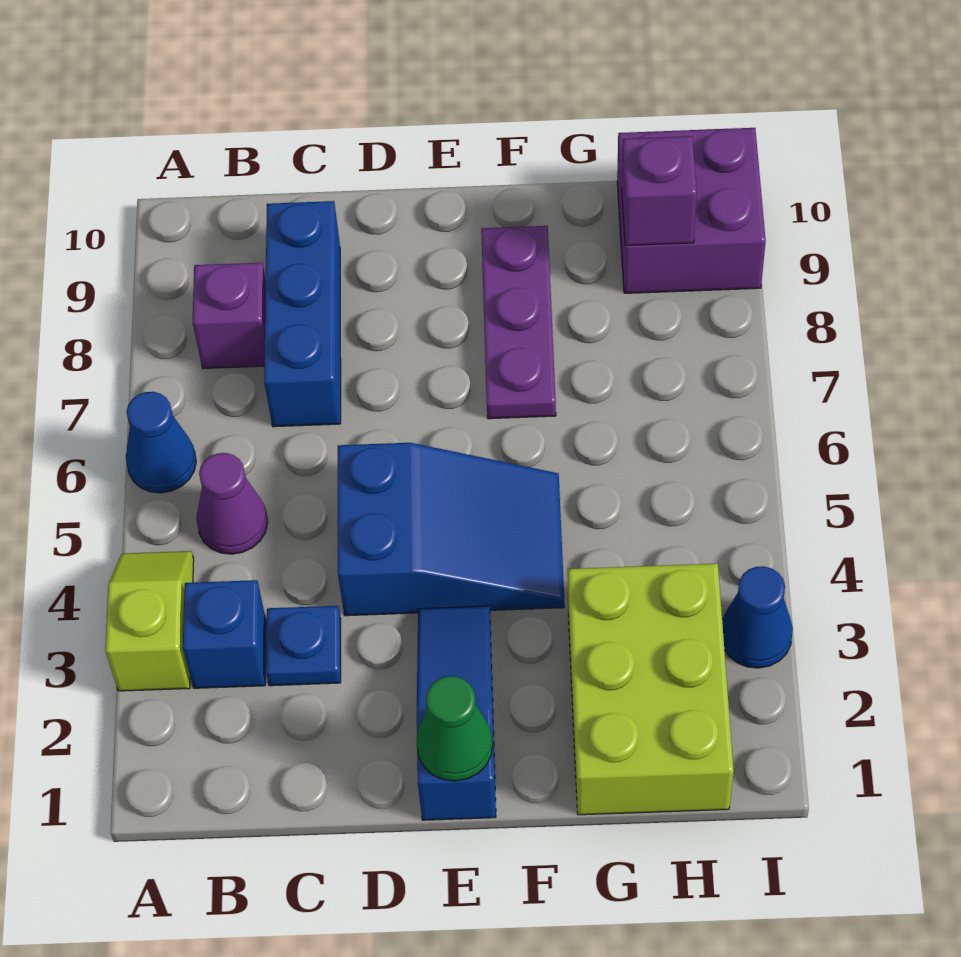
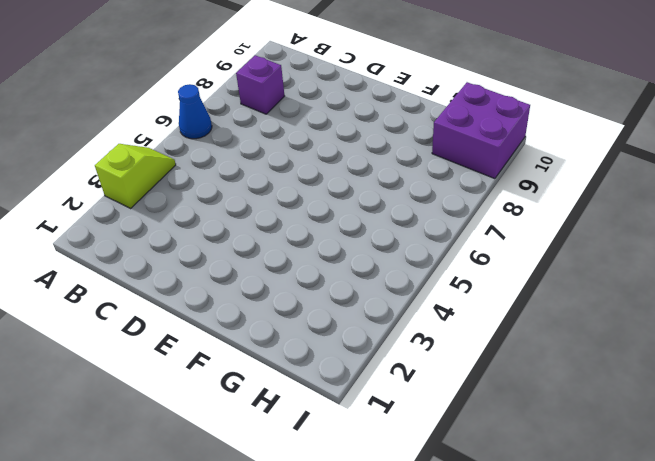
none -> blue brick B3 level 1
none -> purple cone B5 level 1
none -> blue plate C3 level 1

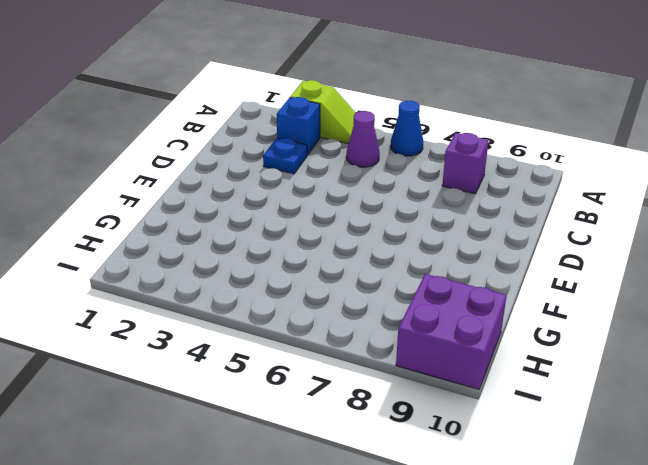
none -> blue brick C7:C9 level 1
none -> blue slope D4:F5 level 1 top D
none -> blue slope E1:E3 level 1 top 1

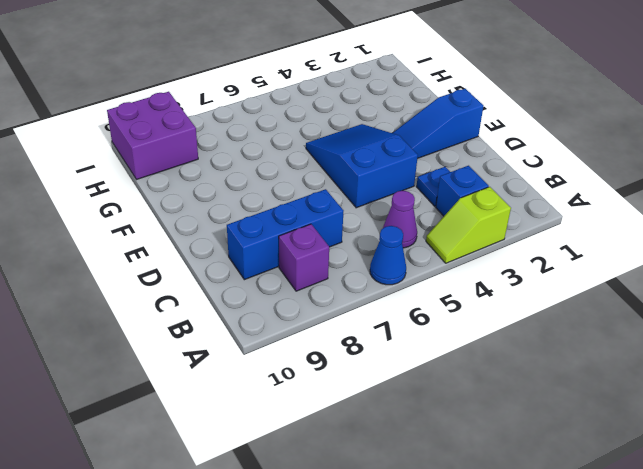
none -> purple plate F7:F9 level 1
none -> lime brick G1:H3 level 1
none -> blue cone I3 level 1

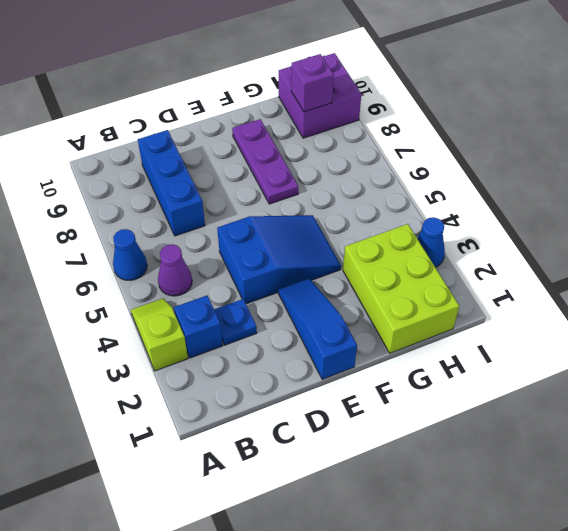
none -> purple brick B8 level 1
none -> green cone E1 level 2

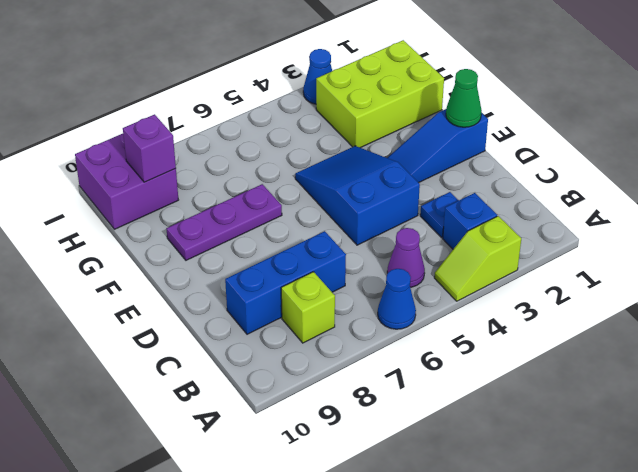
lime brick B8 level 1 -> purple brick B8 level 1

